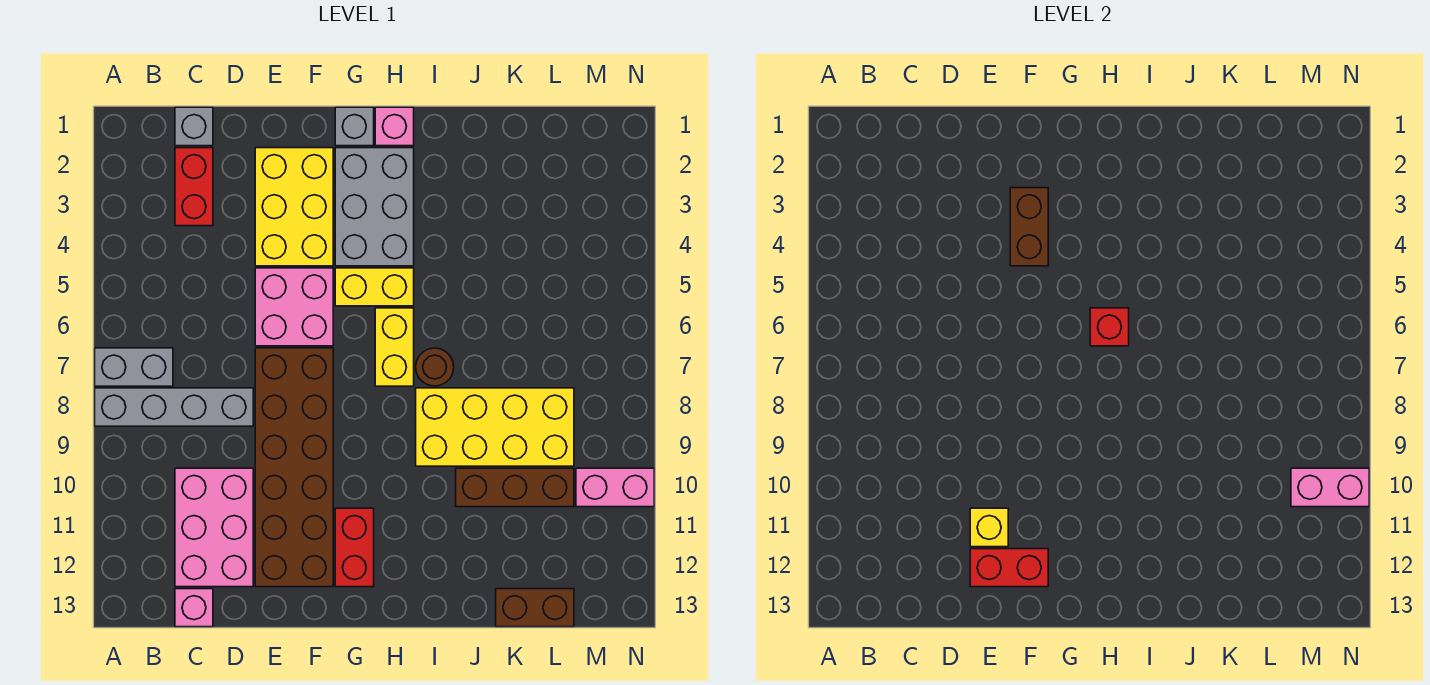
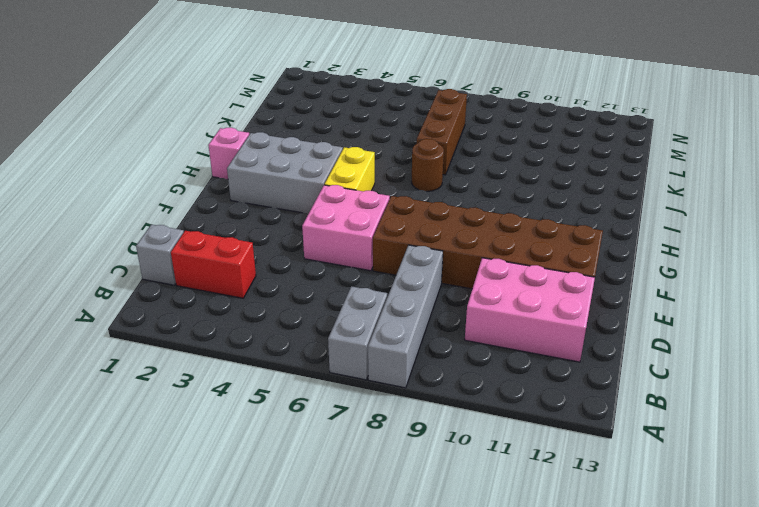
brown brick J7:L7 level 1 -> brown brick J10:L10 level 1
none -> pink brick C13 level 1
none -> yellow brick E2:F4 level 1
none -> grey brick G1 level 1

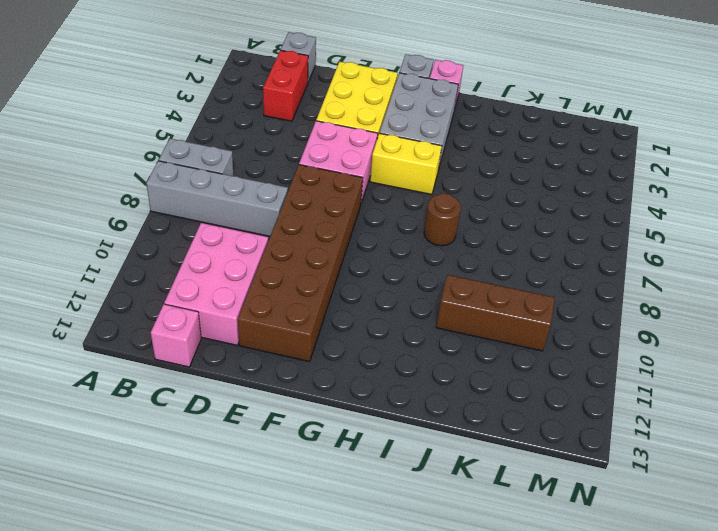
none -> red brick G11:G12 level 1
none -> yellow brick H6:H7 level 1
none -> yellow brick I8:L9 level 1

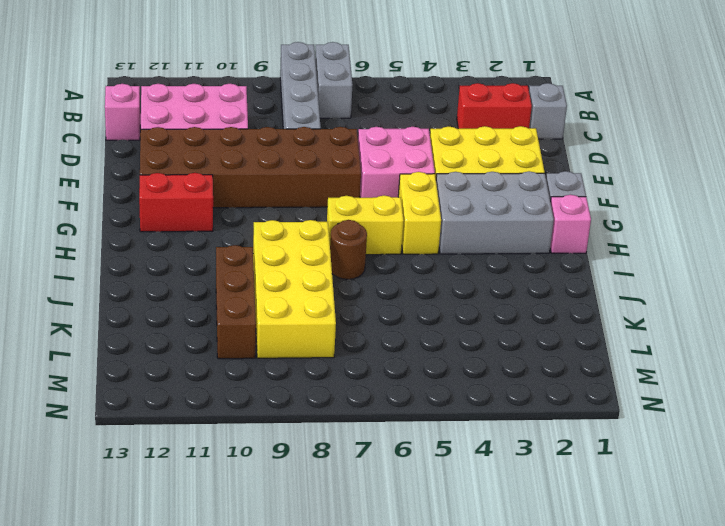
none -> brown brick K13:L13 level 1
none -> pink brick M10:N10 level 1
none -> yellow brick E11 level 2

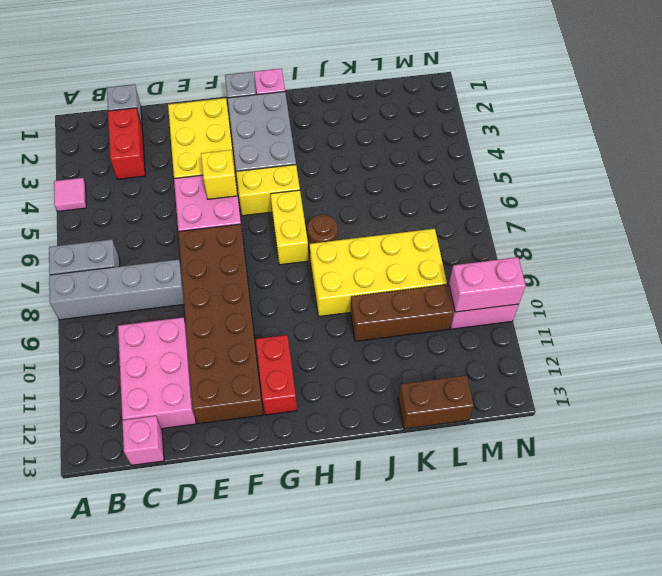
pink tile A4 level 1 -> none
yellow brick F5 level 2 -> yellow brick E11 level 2
none -> red brick E12:F12 level 2
none -> brown brick F3:F4 level 2
none -> red brick H6 level 2

